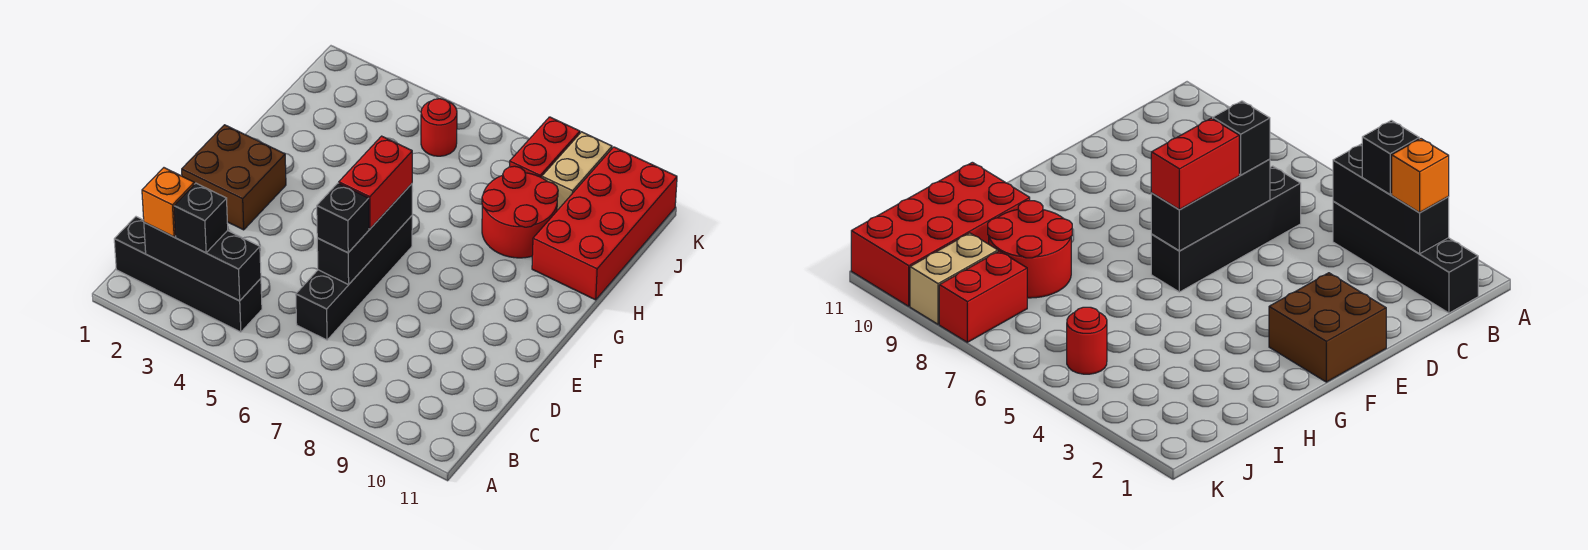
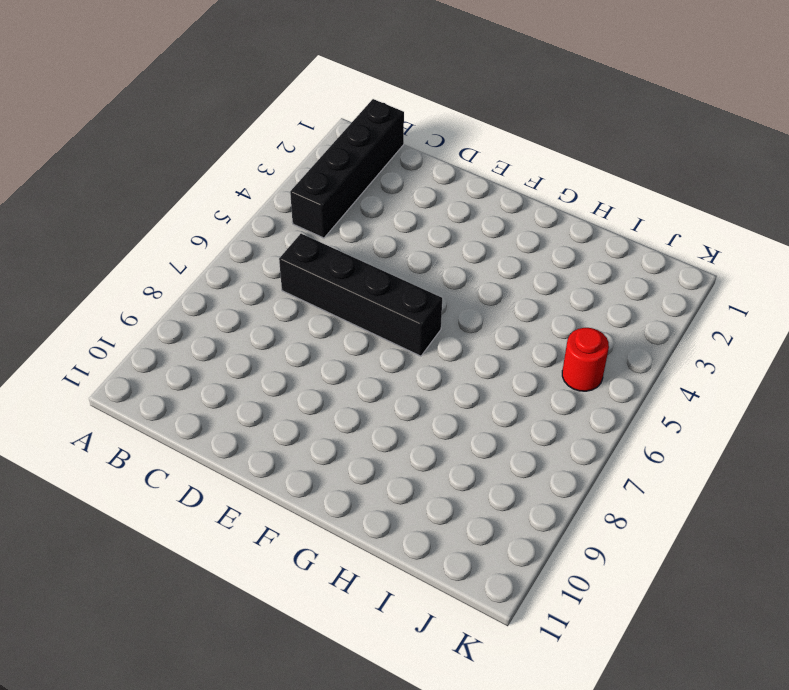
none -> brown brick E1:F2 level 1
none -> red round brick H8:I9 level 1
none -> red brick H10:K11 level 1

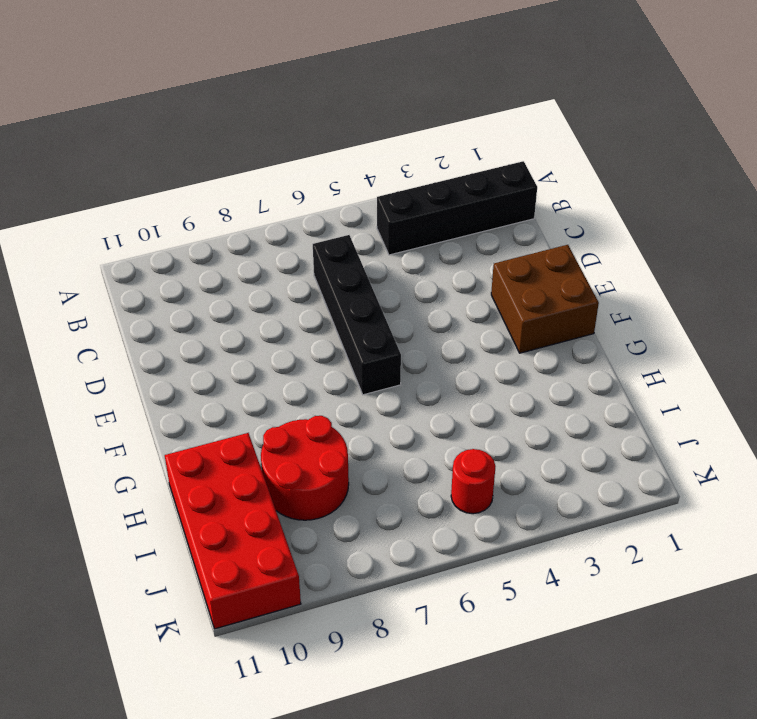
none -> red brick J8:K8 level 1
none -> tan brick J9:K9 level 1
none -> black brick B2:B4 level 2

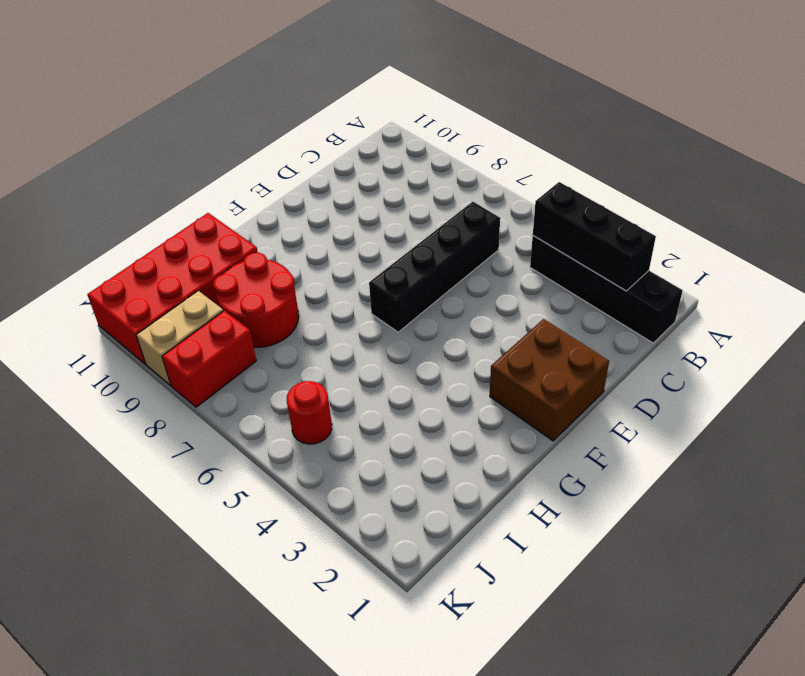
none -> black brick D6:F6 level 2
none -> orange brick B2 level 3
none -> black brick B3 level 3

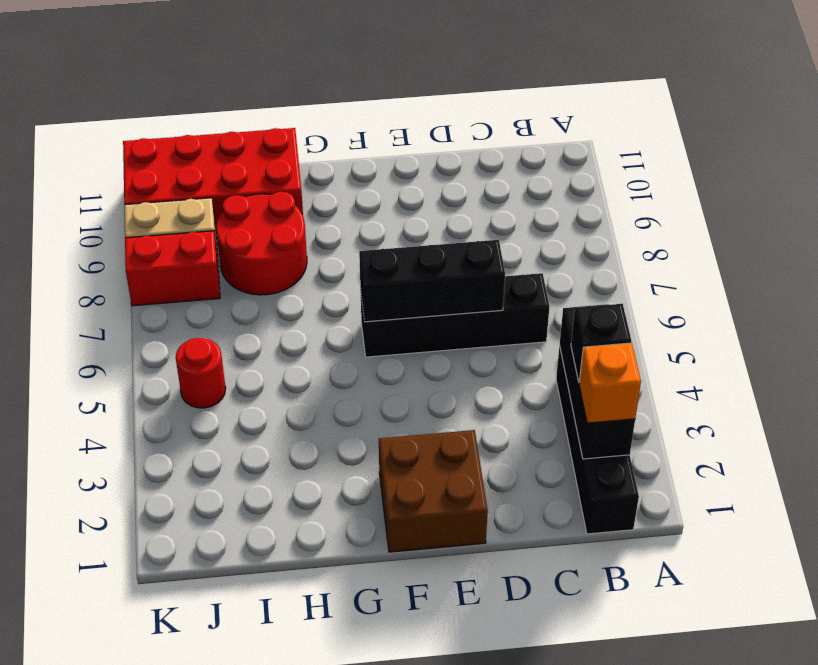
none -> black brick D6 level 3
none -> red brick E6:F6 level 3

